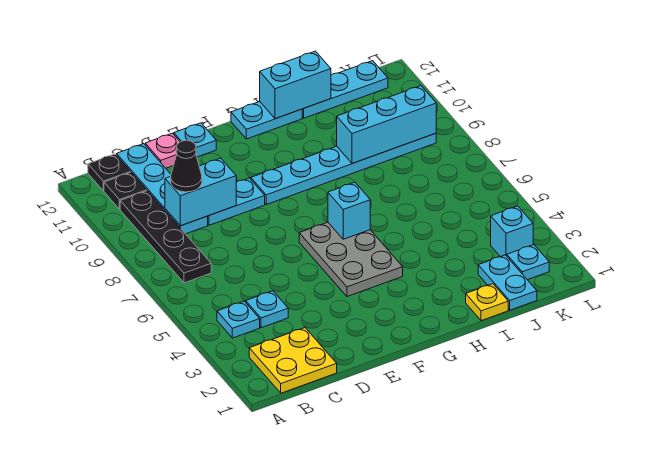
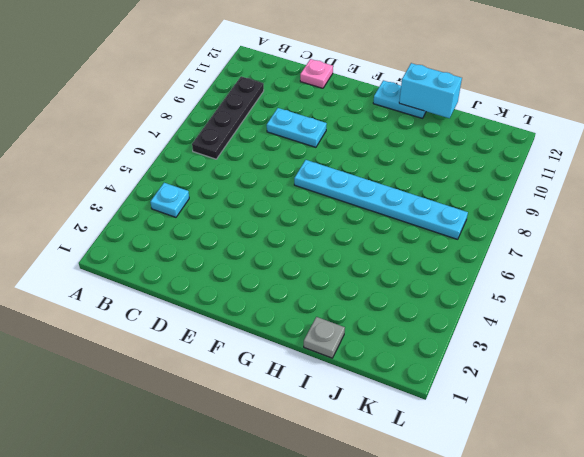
cyan plate F7:K7 level 1 -> cyan plate F9:K9 level 1
grey plate I1 level 1 -> yellow plate I1 level 1
none -> yellow plate B1:C2 level 1
none -> black plate B11 level 1
none -> black plate B12 level 1

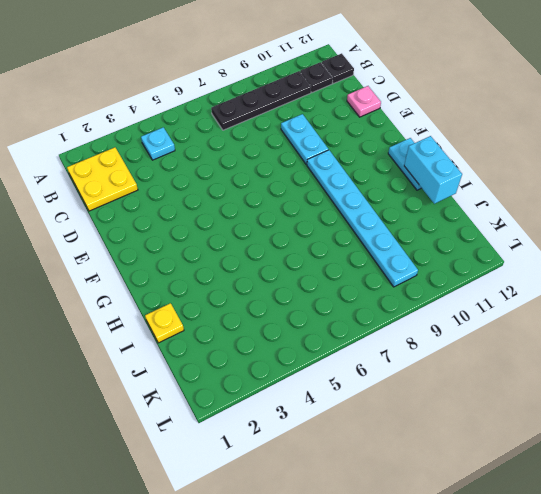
none -> cyan plate C4 level 1
none -> cyan plate C9:C12 level 1
none -> cyan plate E12 level 1

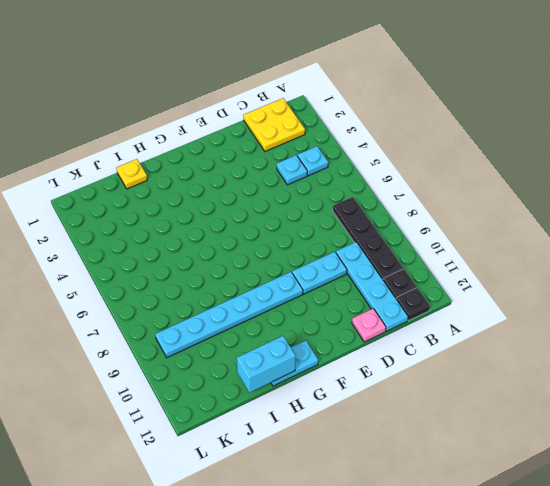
none -> cyan plate E12 level 1
none -> grey plate F4:G6 level 1
none -> cyan plate I12:K12 level 1

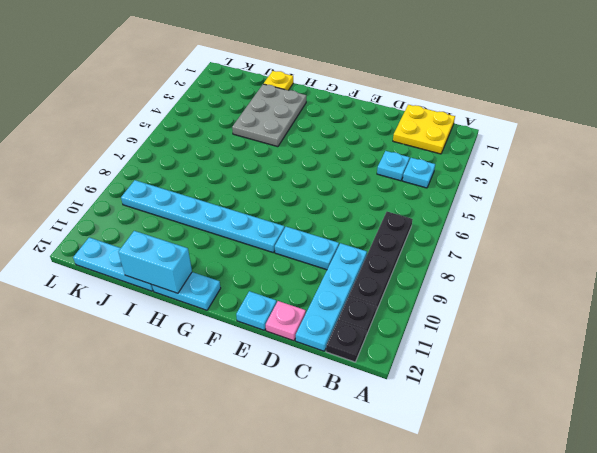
grey plate H2:I4 level 1 -> grey plate F4:G6 level 1
none -> cyan plate J1:J2 level 1
none -> cyan plate K2 level 1
none -> cyan brick K3 level 1

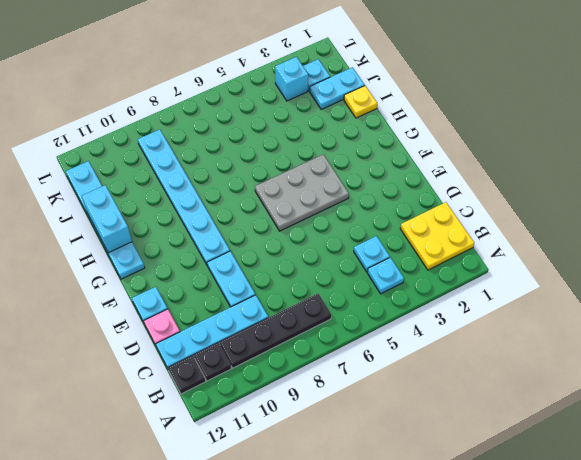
none -> cyan brick C9:D9 level 2
none -> cyan brick G6 level 2
none -> cyan brick I9:K9 level 2

